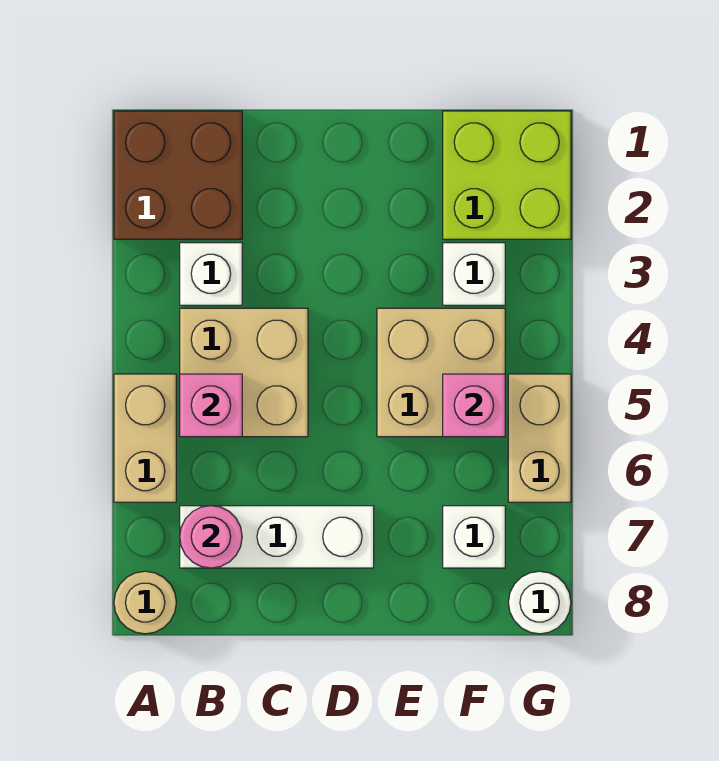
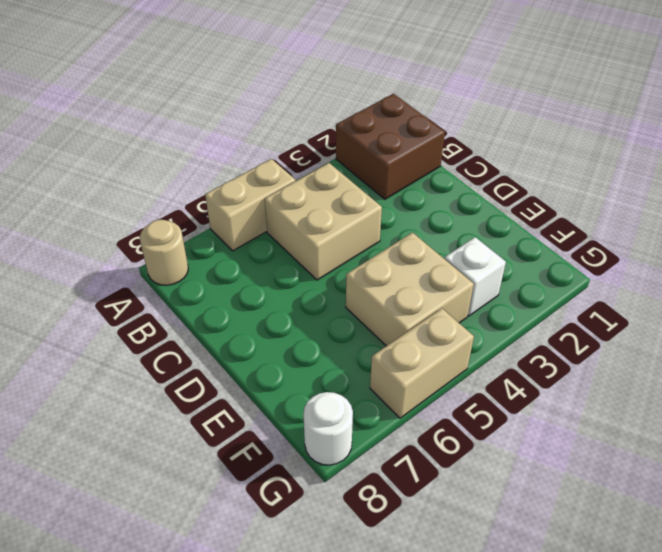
none -> white brick B3 level 1
none -> white brick B7:D7 level 1
none -> lime brick F1:G2 level 1

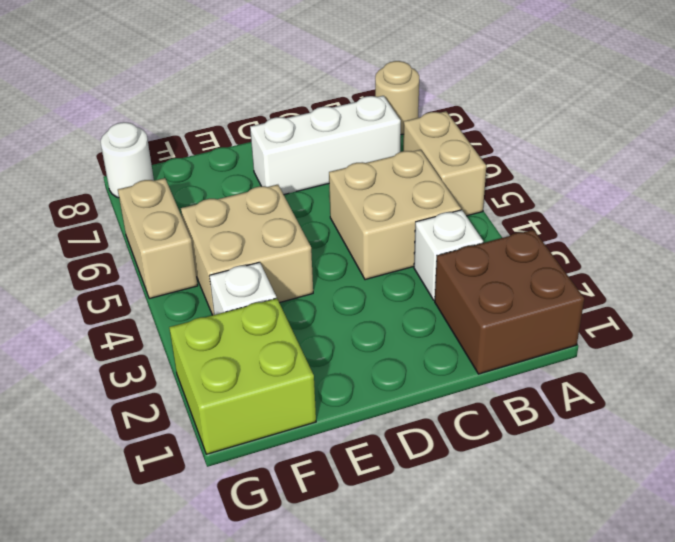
none -> white brick F7 level 1
none -> pink brick B5 level 2
none -> pink round brick B7 level 2

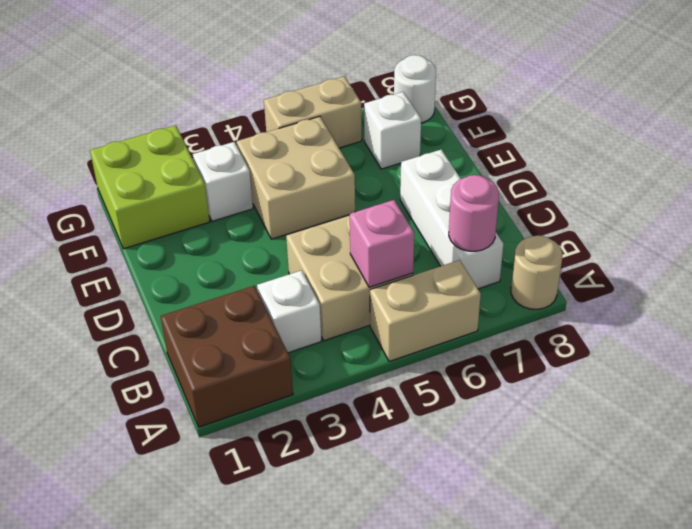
none -> pink brick F5 level 2

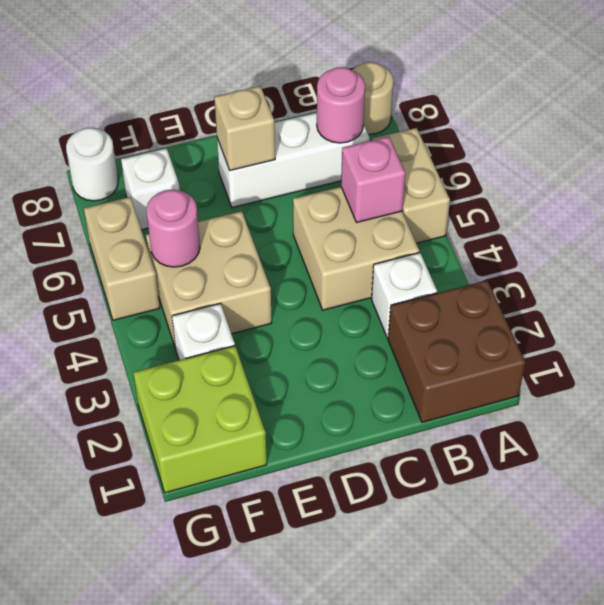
tan brick D7 level 2 -> none
pink round brick F5 level 2 -> pink brick F5 level 2

